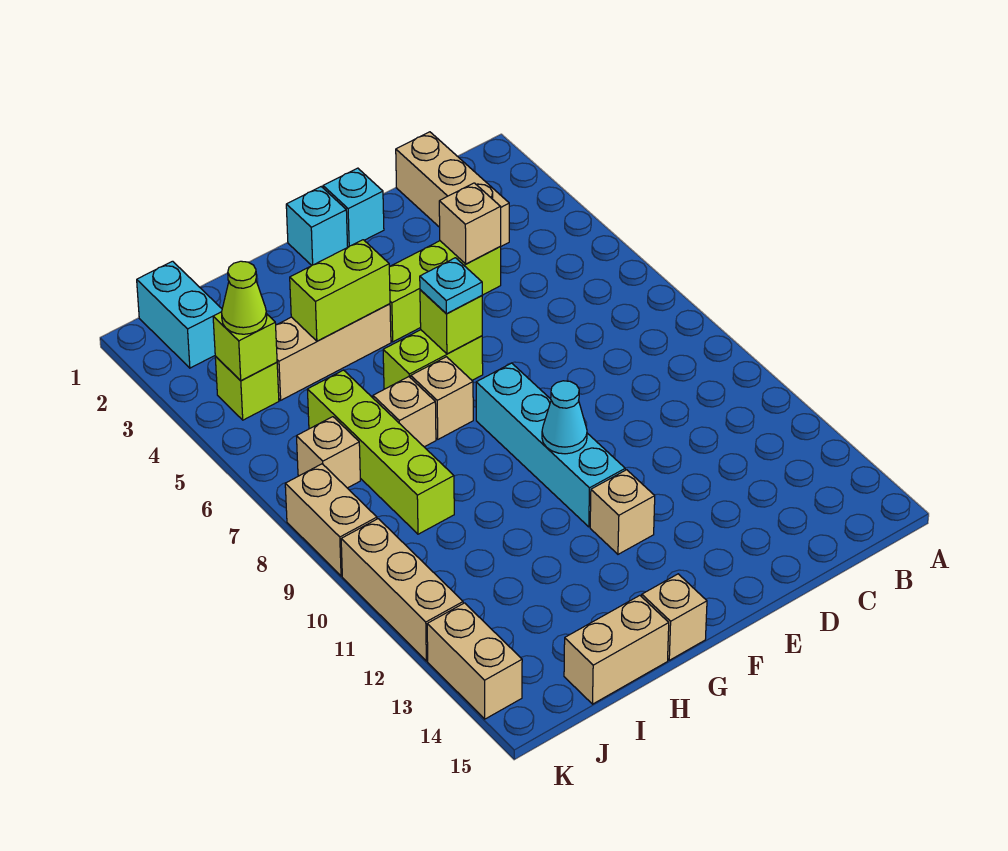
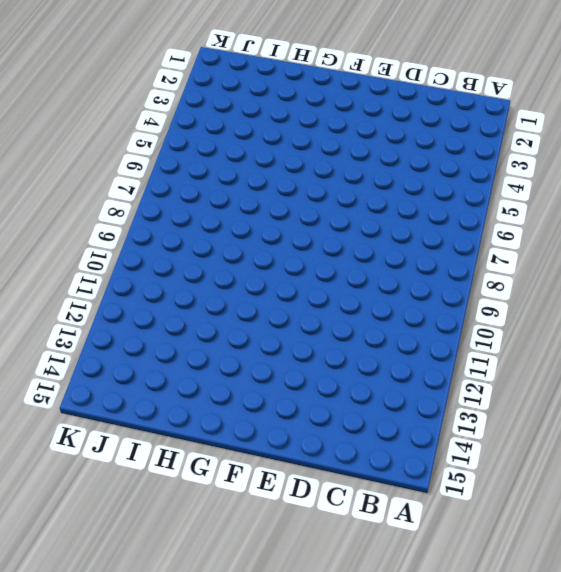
none -> tan brick C1:C3 level 1
none -> lime brick D4:F4 level 1
none -> cyan brick E1 level 1

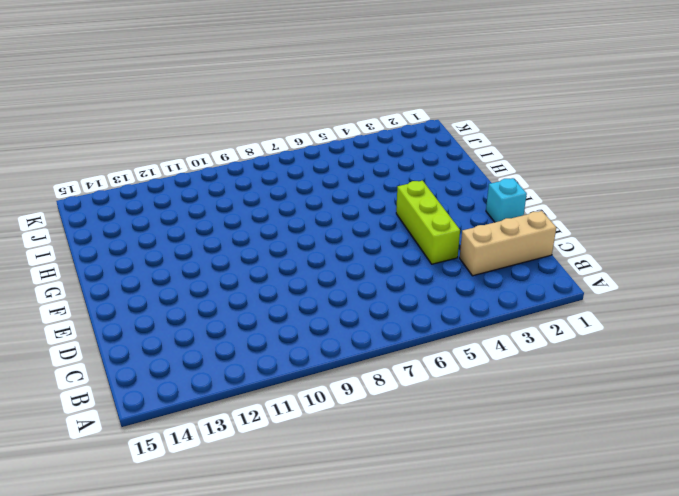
none -> cyan brick F1 level 1
none -> lime brick F6:G6 level 1
none -> cyan brick F8:F11 level 1

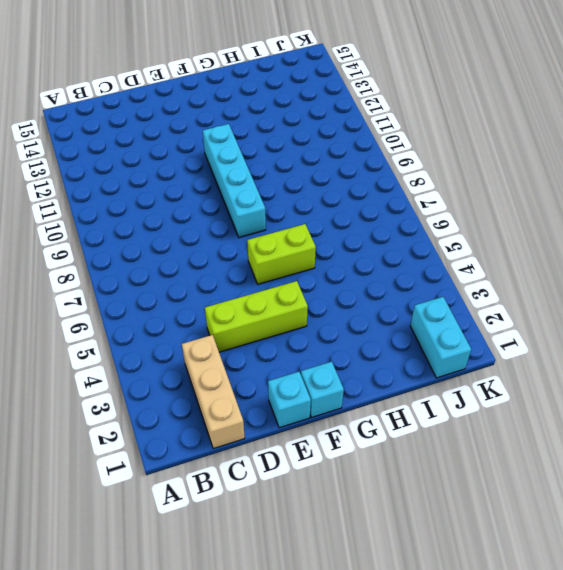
none -> tan brick F12 level 1
none -> tan brick G4:I4 level 1
none -> tan brick G7 level 1

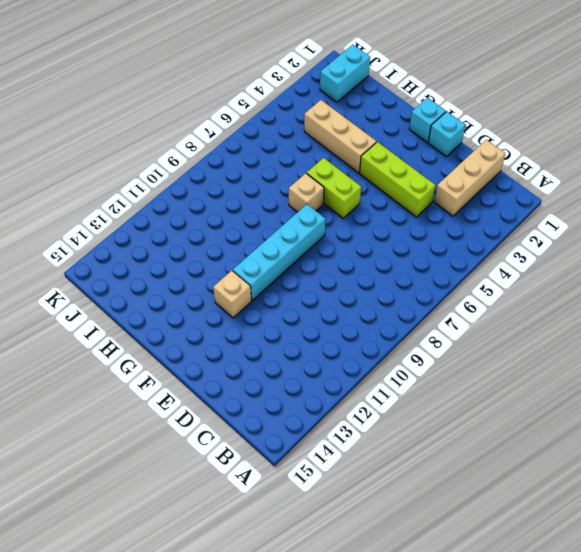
none -> tan brick G15 level 1
none -> tan brick H7 level 1
none -> tan brick H15:I15 level 1

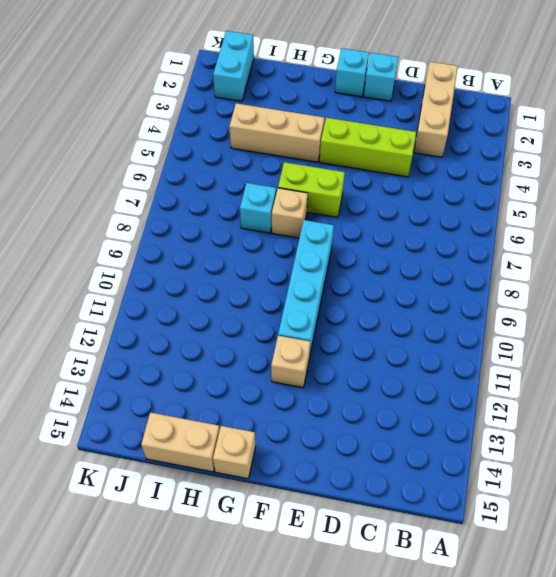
cyan brick H7 level 1 -> tan brick H7 level 1
none -> lime brick I6:I9 level 1
none -> lime brick J4 level 1
none -> tan brick J7 level 1

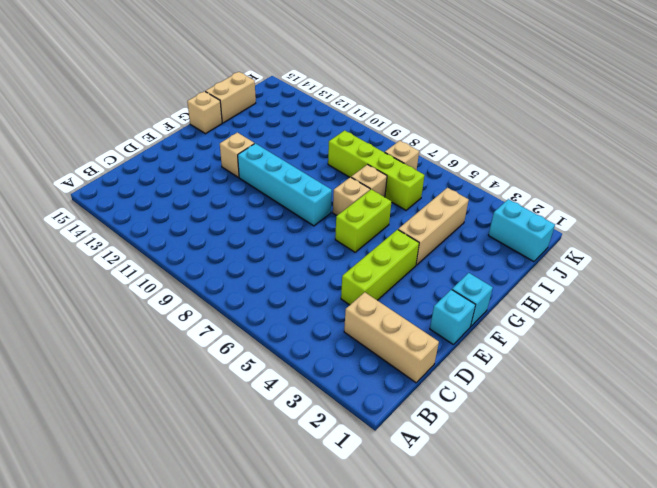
none -> lime brick J4 level 1
none -> tan brick K8:K9 level 1
none -> tan brick K10:K12 level 1

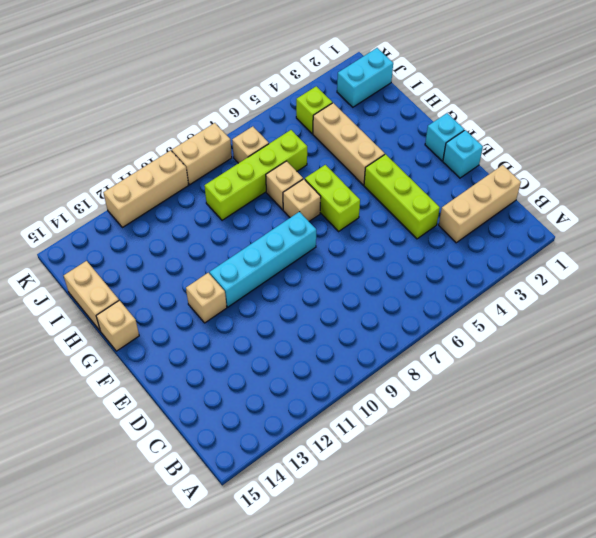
none -> tan brick K13:K14 level 1
none -> tan brick D4 level 2
none -> lime brick F6 level 2

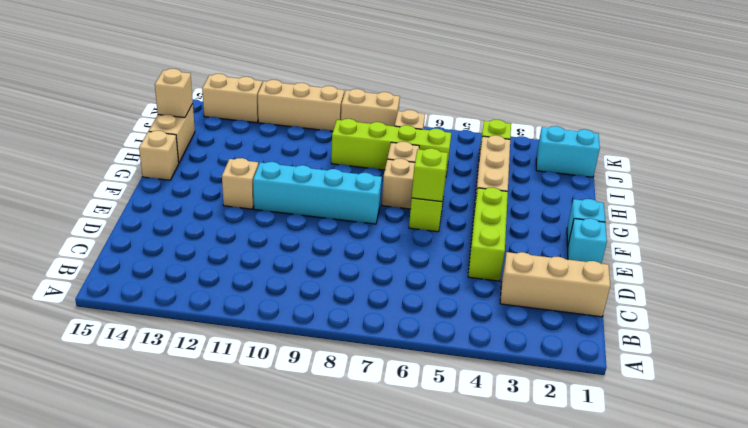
tan brick I15 level 2 -> tan brick D4 level 2
none -> cyan cone F10 level 2
none -> lime brick G4:H4 level 2
none -> lime brick J4 level 2

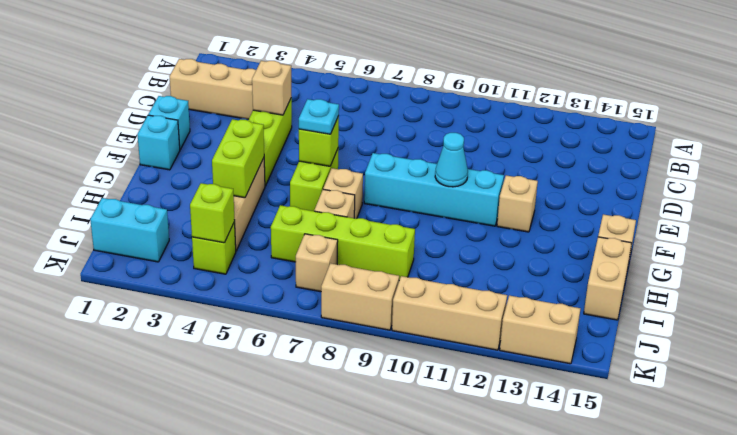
none -> lime cone J4 level 3

